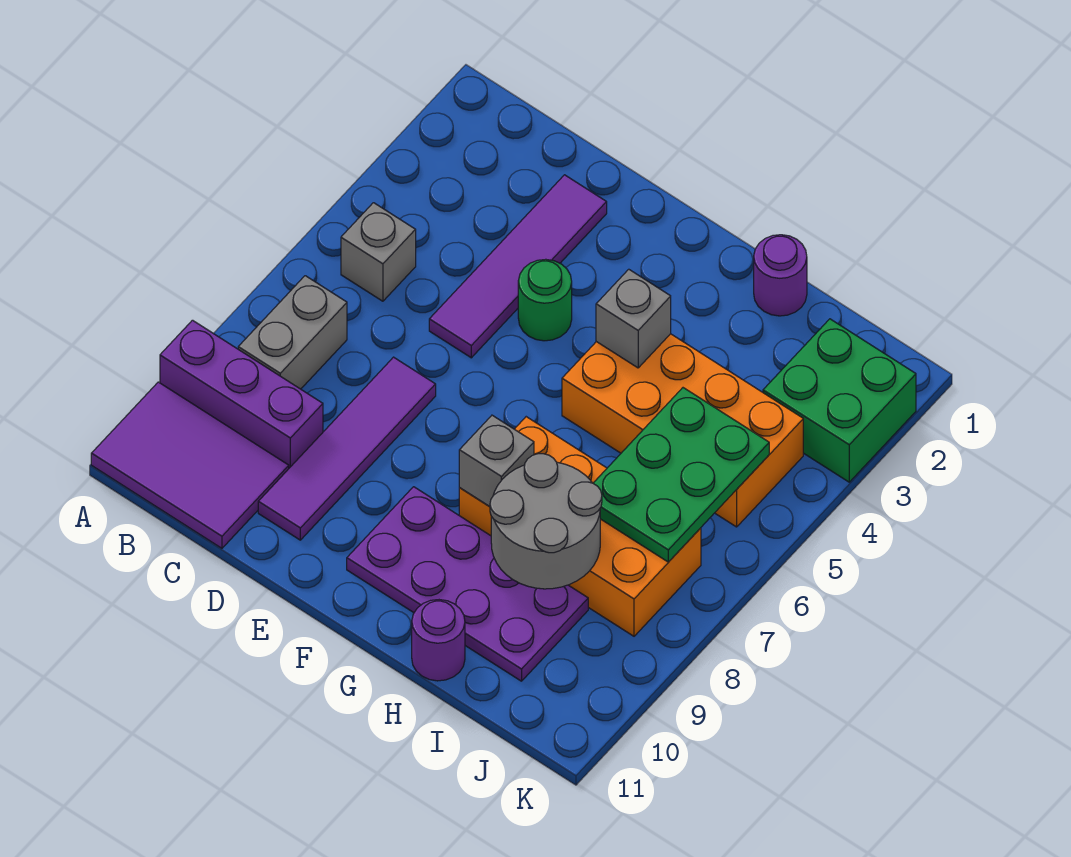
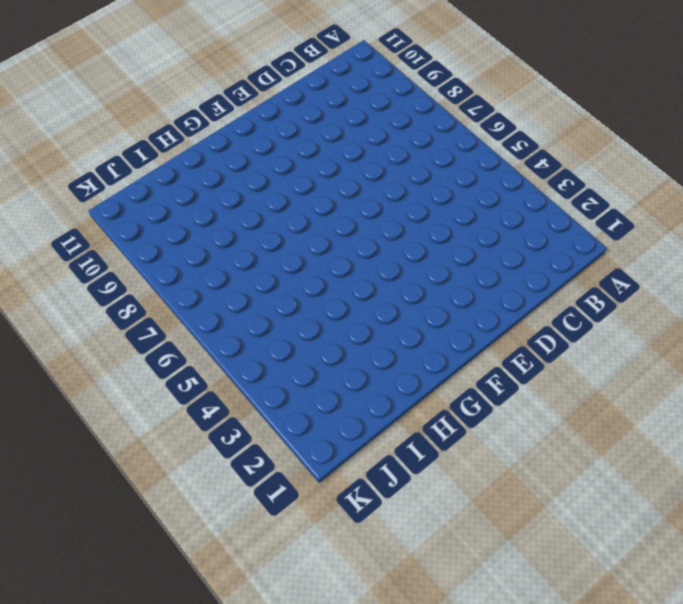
none -> purple brick A9:C9 level 1
none -> purple tile A10:C11 level 1
none -> grey brick B5 level 1

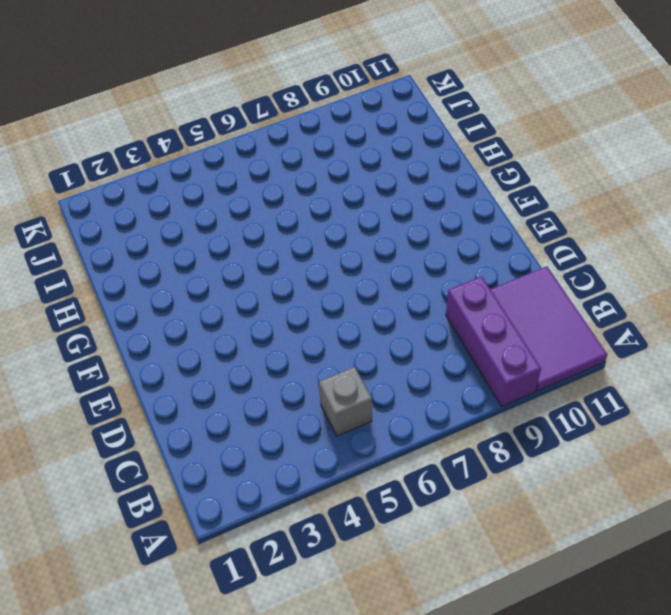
none -> grey brick B7:B8 level 1
none -> purple tile D2:D5 level 1
none -> purple tile D7:D10 level 1

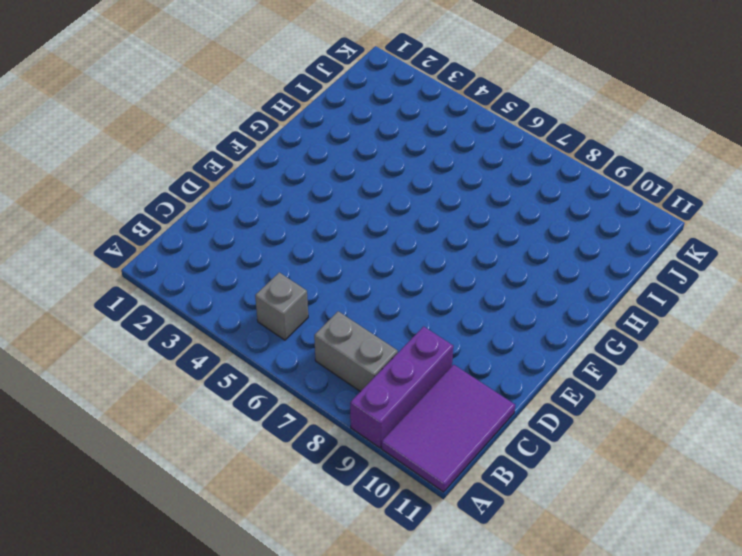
none -> purple tile D2:D5 level 1
none -> purple tile D7:D10 level 1
none -> green round brick E4 level 1

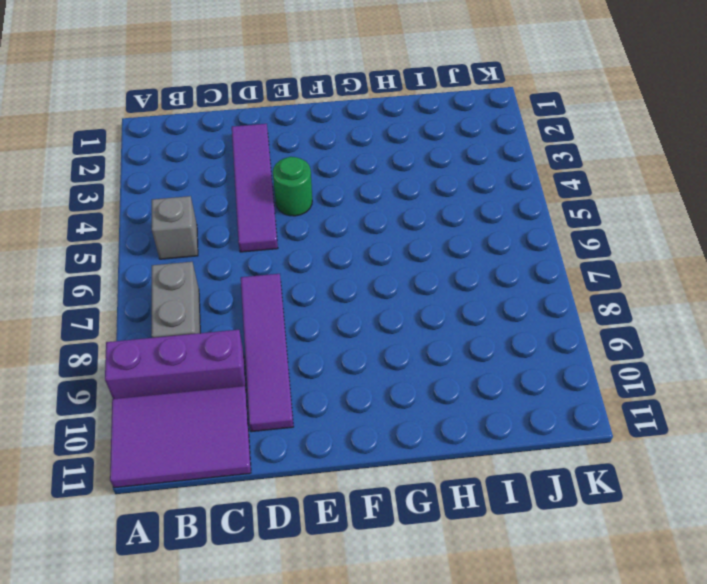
none -> purple plate F9:I10 level 1
none -> orange brick G4:J5 level 1
none -> orange brick G7:J8 level 1

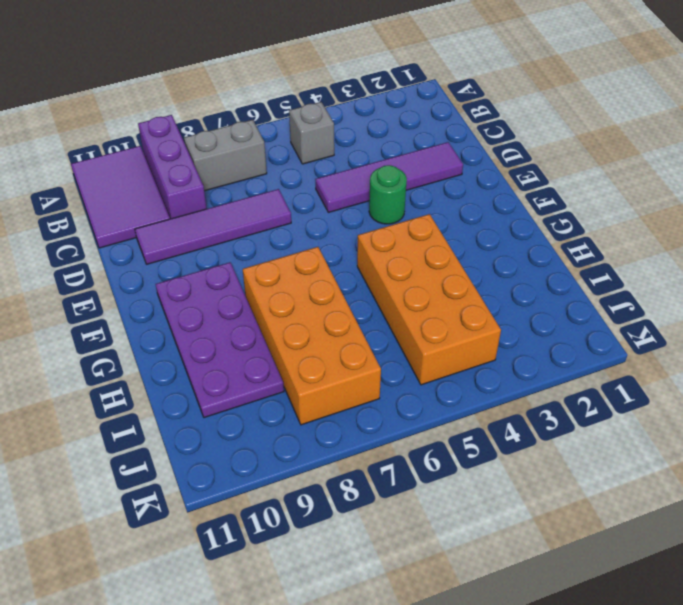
none -> purple round brick H1 level 1
none -> purple round brick H11 level 1
none -> green brick J2:K3 level 1

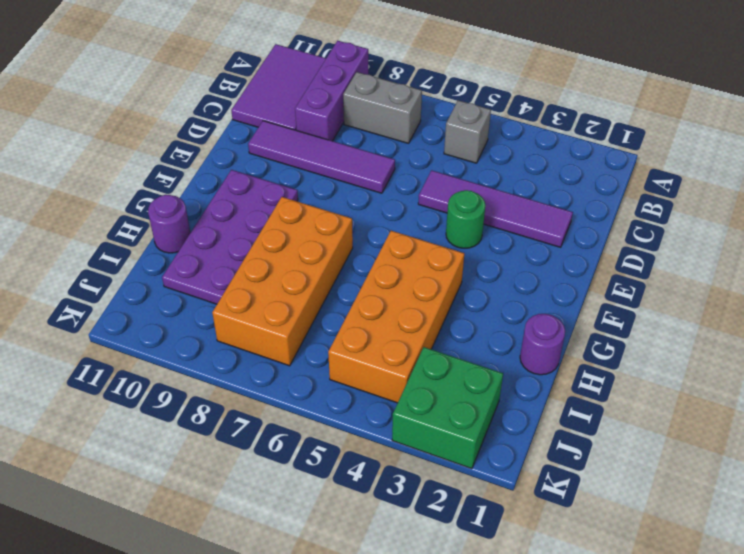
none -> grey brick G4 level 2
none -> grey brick G8 level 2
none -> grey round brick H8:I9 level 2

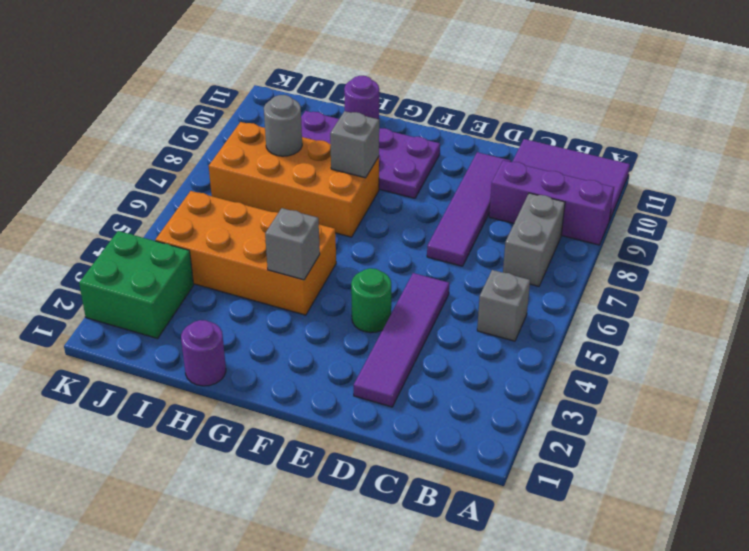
grey round brick I8 level 2 -> grey round brick H8:I9 level 2
none -> green plate I5:J7 level 2

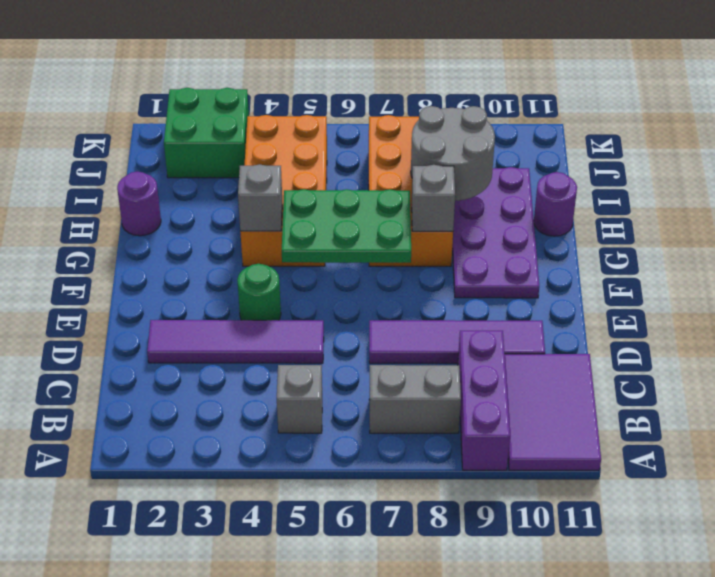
green plate F5:G7 level 2 -> green plate I5:J7 level 2

